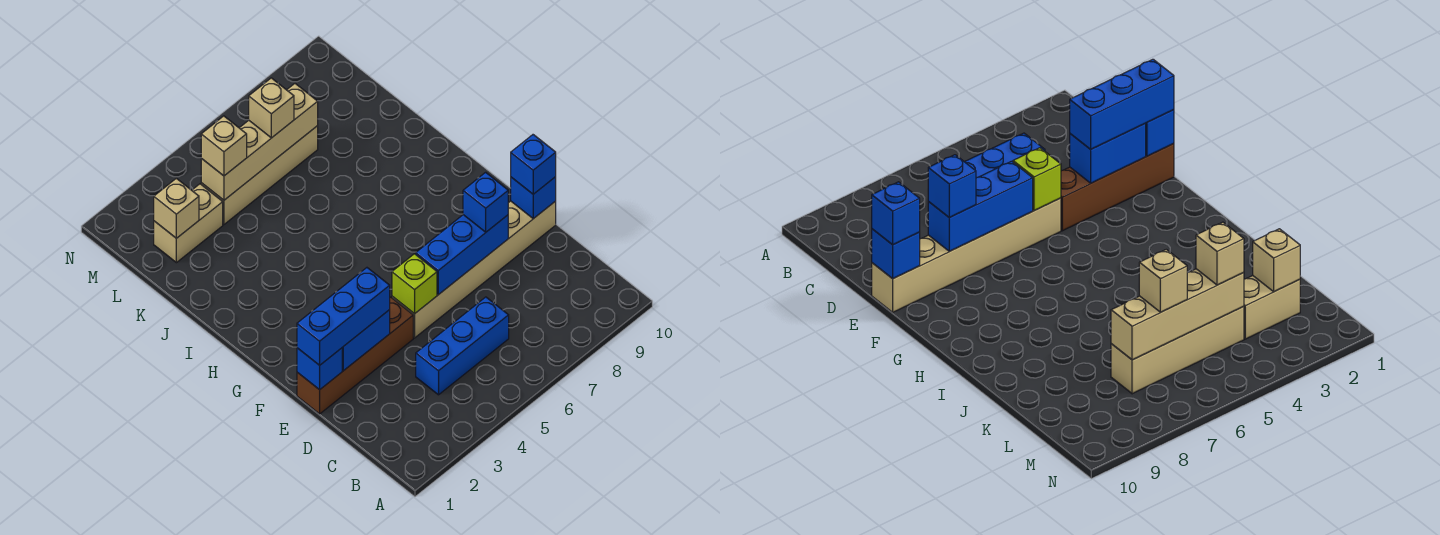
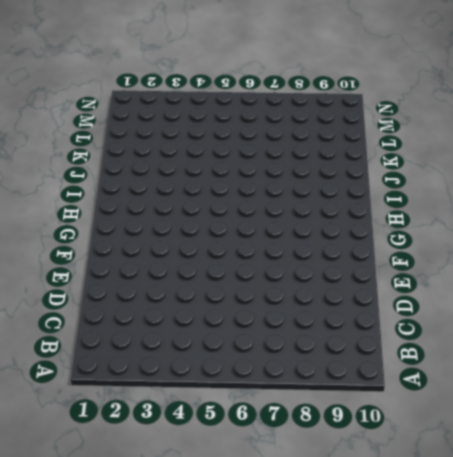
none -> blue brick C4:C6 level 1
none -> brown brick E1:E4 level 1
none -> tan brick E5:E10 level 1

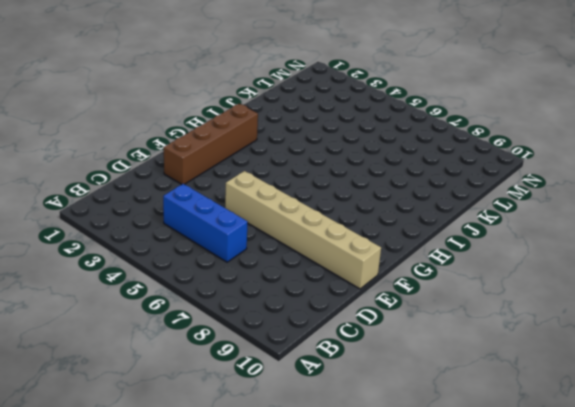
brown brick E2:H2 level 1 -> brown brick E1:E4 level 1
none -> tan brick L2:L3 level 1
none -> tan brick L4:L7 level 1
none -> blue brick E1 level 2

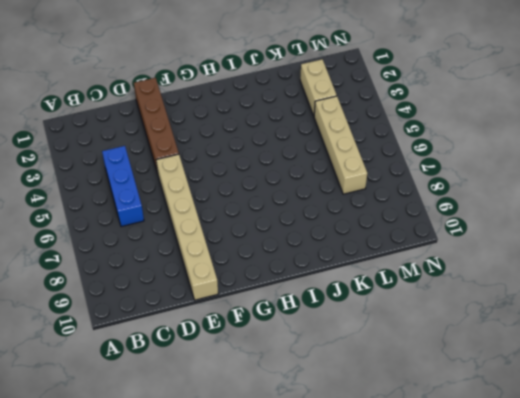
none -> blue brick E1 level 2
none -> blue brick E2:E3 level 2
none -> lime brick E5 level 2

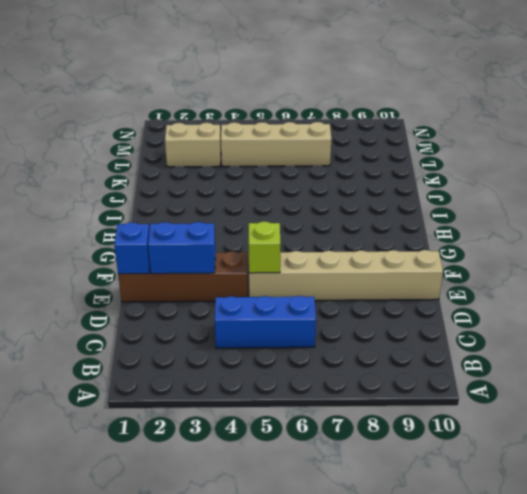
none -> blue brick E6:E8 level 2
none -> blue brick E10 level 2
none -> tan brick L2 level 2

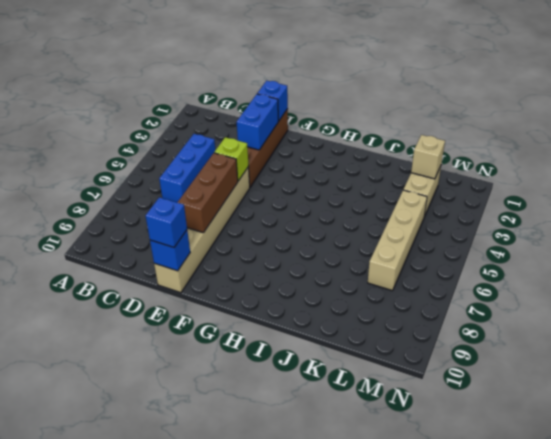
brown brick E6:E8 level 2 -> blue brick E6:E8 level 2
none -> tan brick L4:L7 level 2
none -> blue brick E1:E3 level 3
none -> blue brick E8 level 3

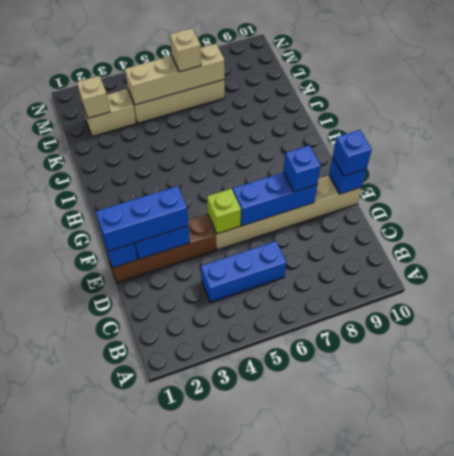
none -> tan brick L4 level 3

